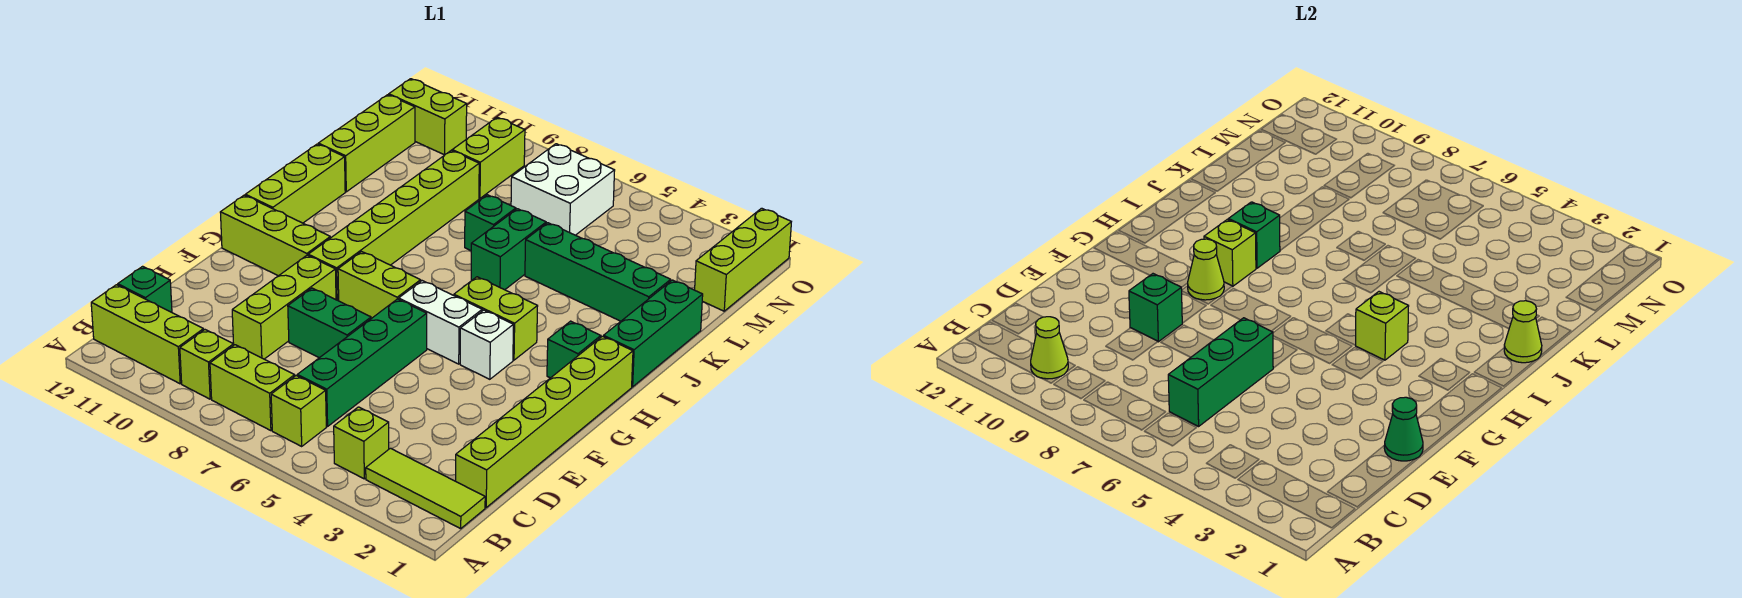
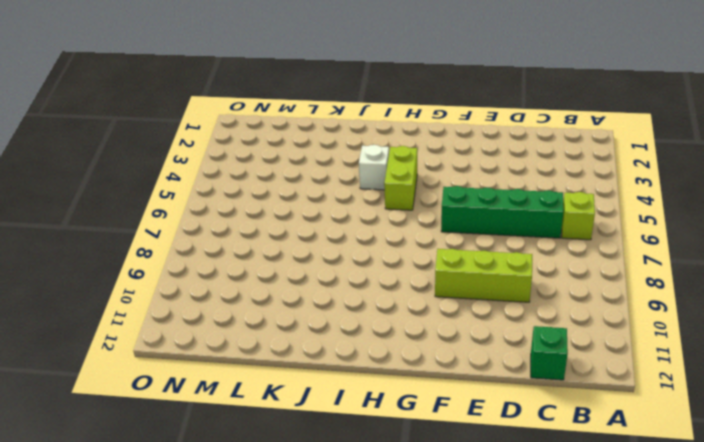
white brick I4 level 1 -> white brick G4 level 1
none -> lime tile B1:B3 level 1
none -> lime brick B4 level 1
none -> lime brick B7:B8 level 1
none -> lime brick B9 level 1

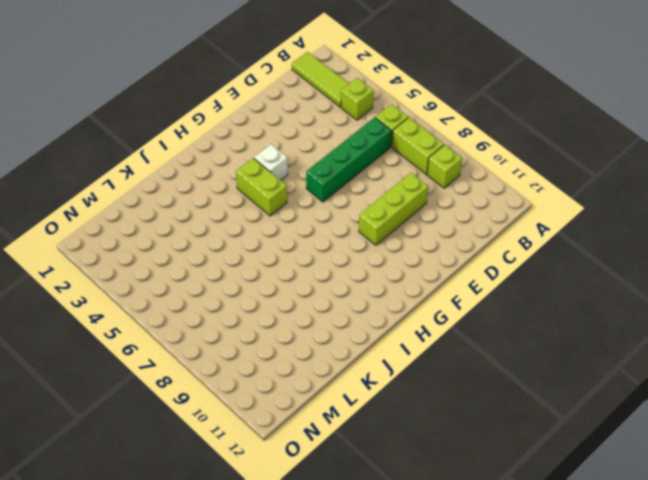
none -> lime brick B10:B12 level 1
none -> lime brick C1:H1 level 1
none -> green brick C12 level 1
none -> green brick E7:E8 level 1

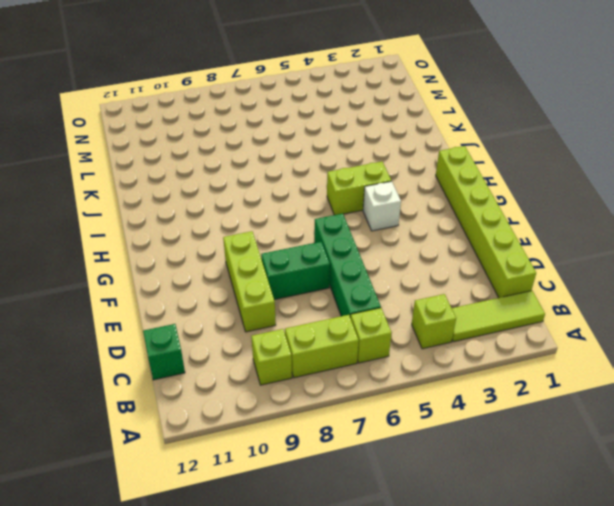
none -> lime brick B10:B12 level 1
none -> white brick G5:G6 level 1
none -> lime brick G7:G8 level 1
none -> lime brick G9:L9 level 1

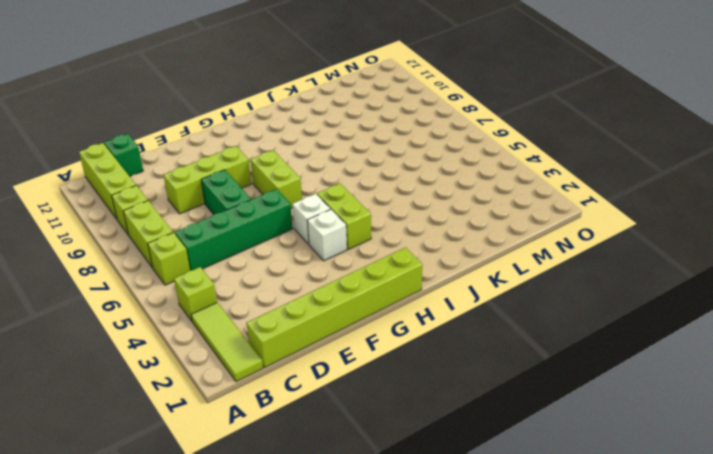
white brick G5 level 1 -> white brick G5:G6 level 1
none -> lime brick G9:L9 level 1
none -> lime brick G10:G12 level 1
none -> green brick H2 level 1
none -> lime brick H12:J12 level 1

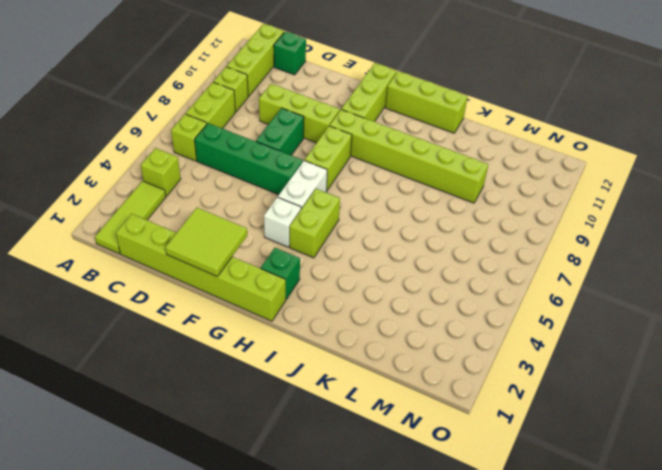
lime tile E1:F2 level 2 -> green cone E1 level 2
none -> green brick I1:K1 level 1
none -> green brick J6:K6 level 1
none -> green brick K2:K5 level 1
none -> green brick K7 level 1

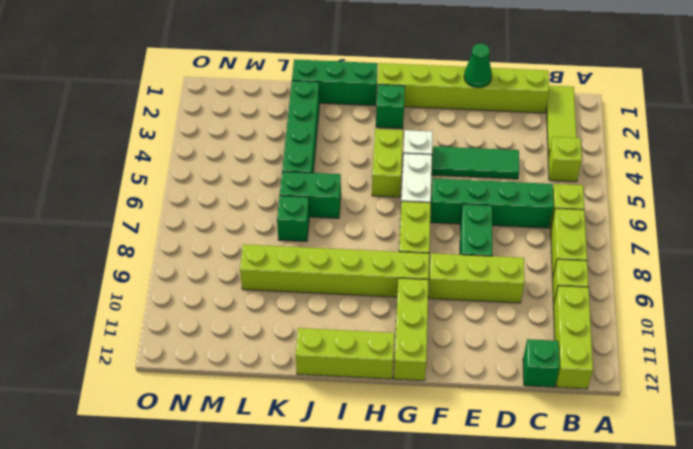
green tile D4:F4 level 1 -> none
none -> lime brick K12:M12 level 1
none -> lime brick M1:O1 level 1
none -> white brick M6:N7 level 1
none -> lime brick M9:N9 level 1

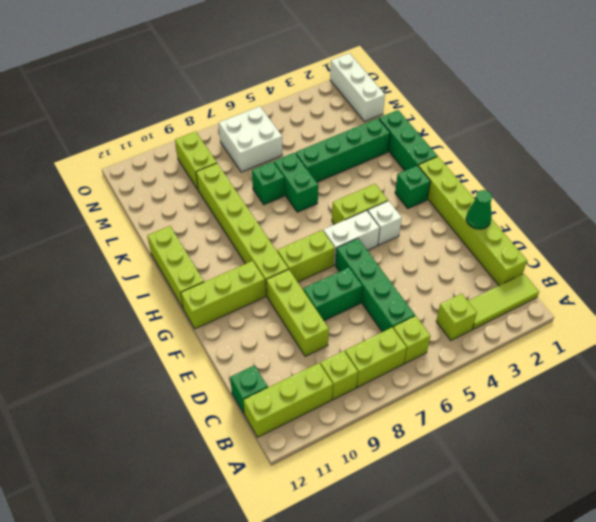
white brick M1:O1 level 1 -> lime brick M1:O1 level 1
none -> lime brick K12:M12 level 1
none -> lime brick N11:N12 level 1
none -> lime cone B10 level 2
none -> green brick C6:E6 level 2

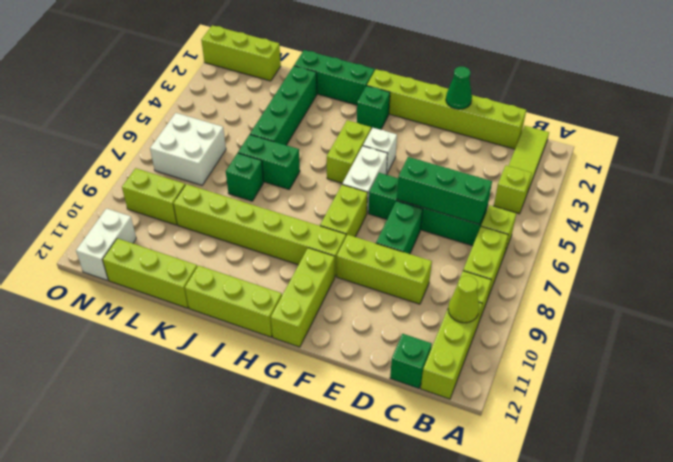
white brick N11:N12 level 1 -> lime brick N11:N12 level 1
none -> green brick E9 level 2
none -> lime cone G9 level 2
none -> lime brick H4 level 2
none -> lime brick H9 level 2

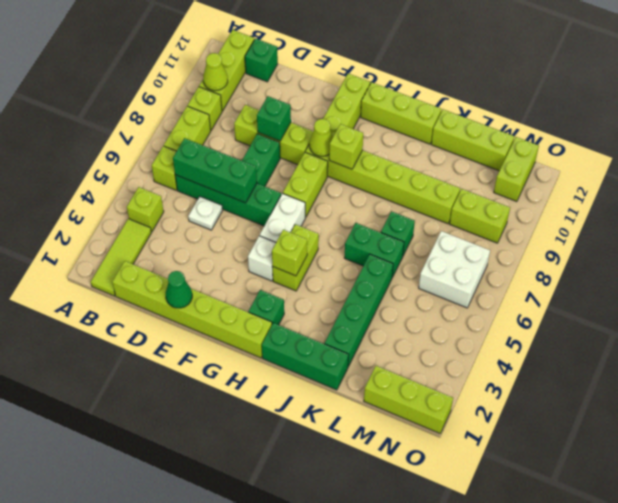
white plate D5 level 1 -> none
none -> green brick I9 level 2
none -> lime cone J1 level 2

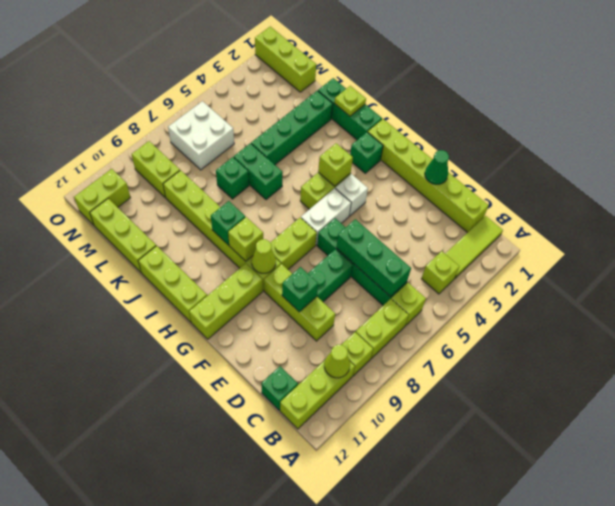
lime plate J1 level 2 -> lime cone J1 level 2

